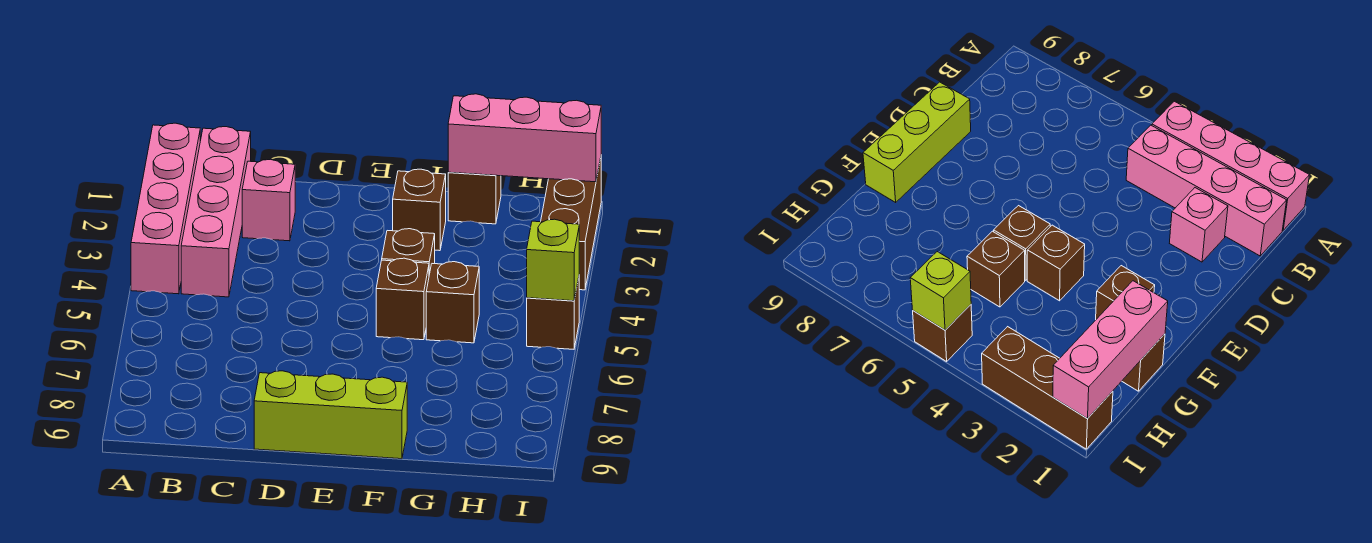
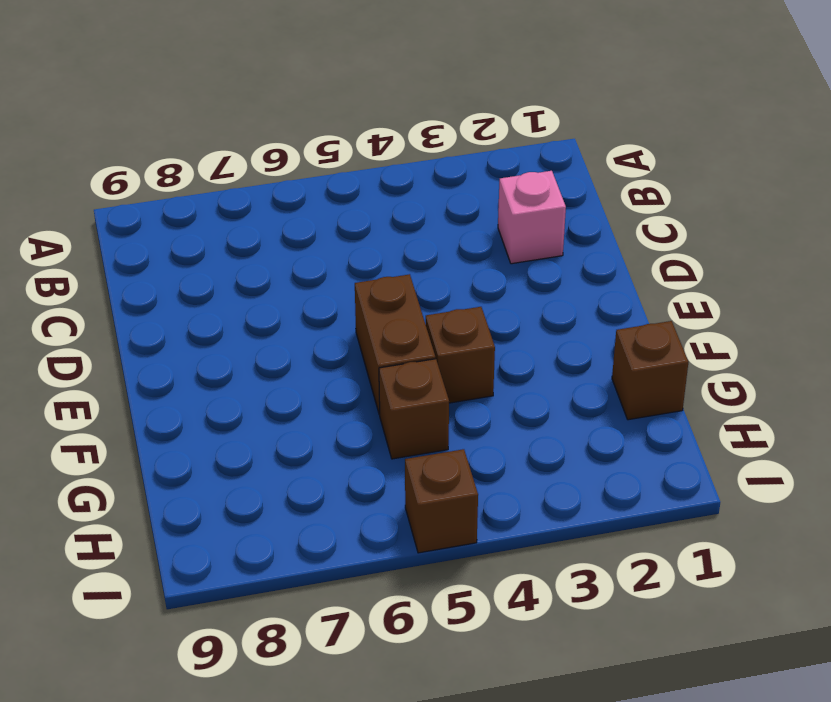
brown brick E5:F5 level 1 -> brown brick F5 level 1
none -> pink brick A1:A4 level 1
none -> pink brick B1:B4 level 1
none -> lime brick D9:F9 level 1

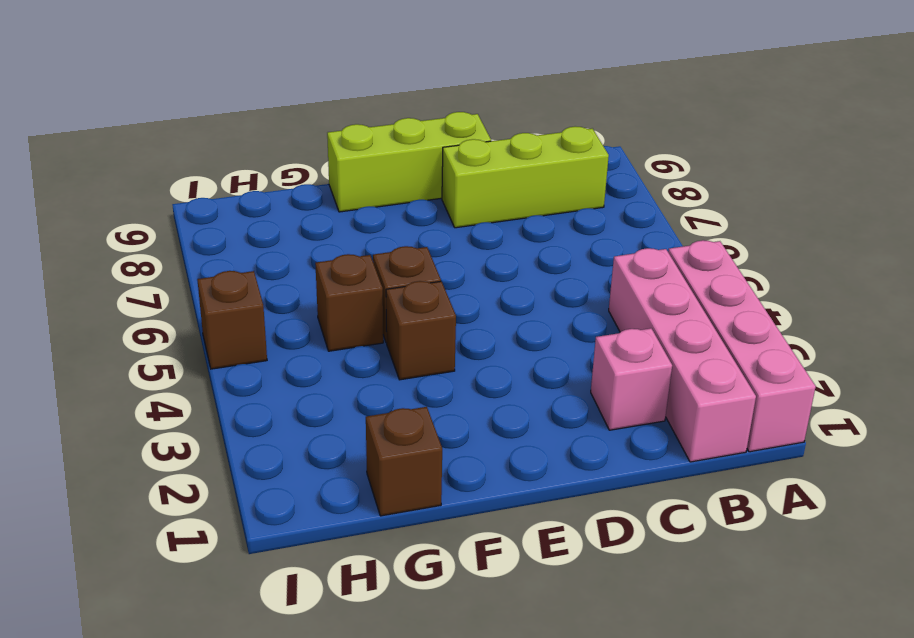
lime brick B8:D8 level 1 -> none
none -> brown brick F2 level 1
none -> brown brick I1:I3 level 1
none -> pink brick G1:I1 level 2

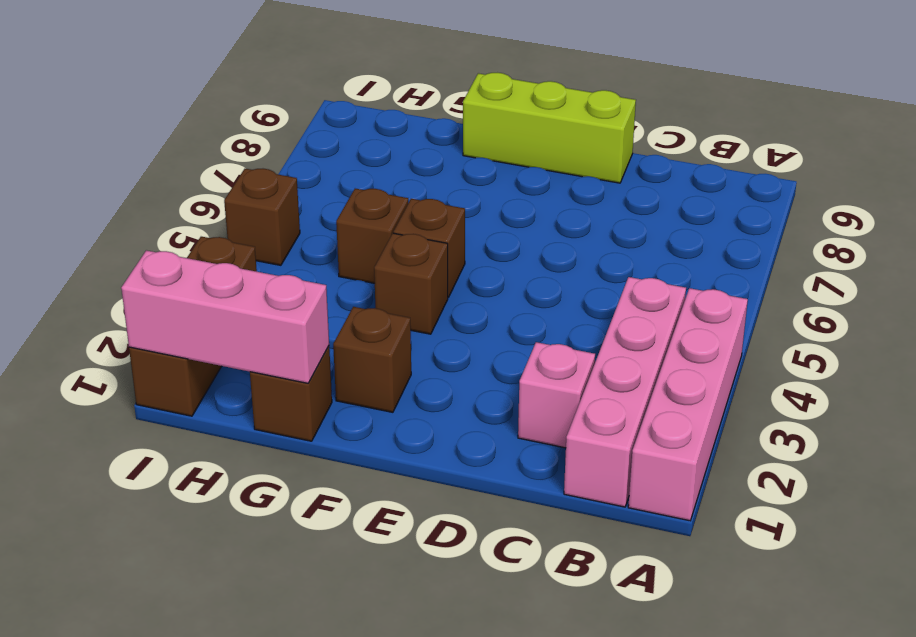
none -> lime brick I5 level 2

